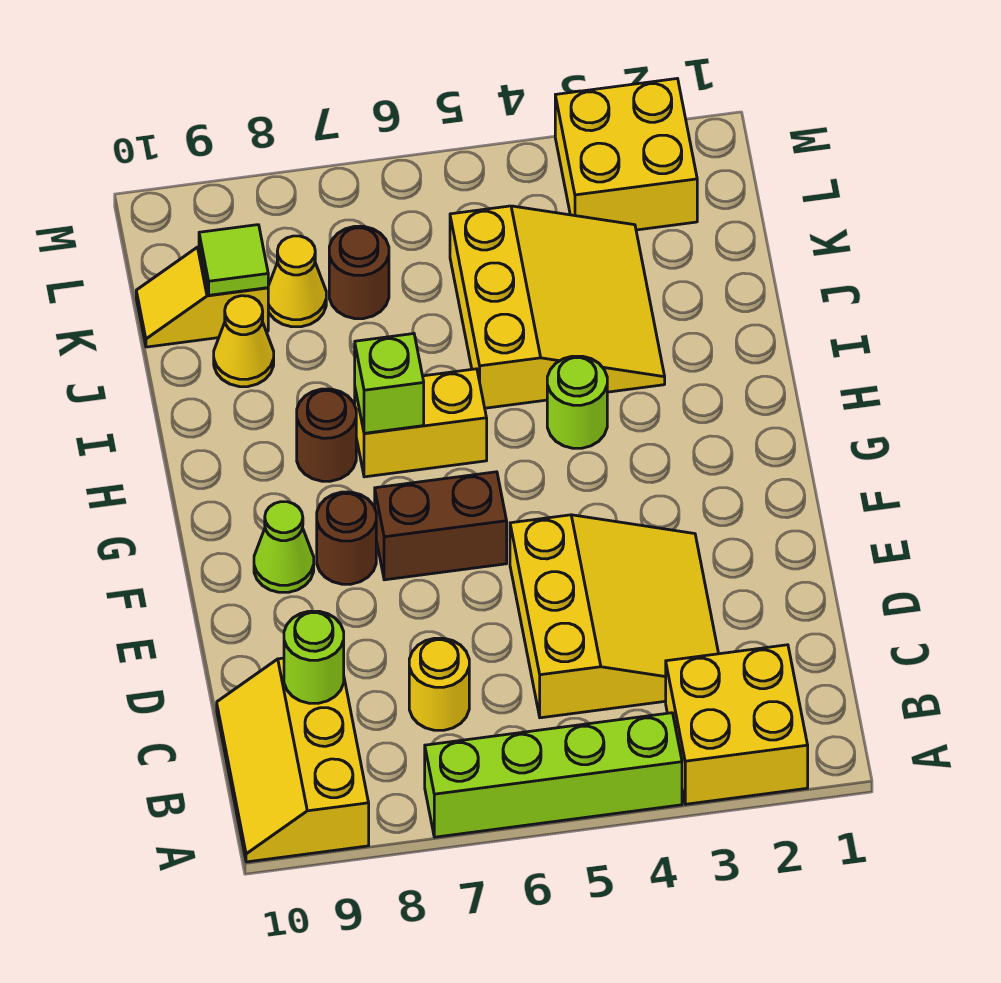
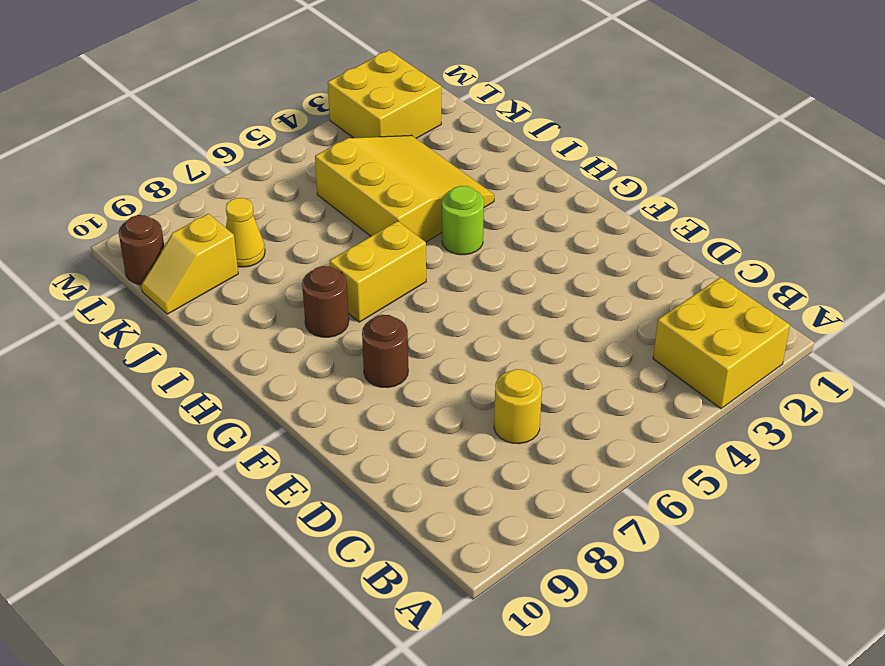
brown round brick L10 level 1 -> brown round brick K7 level 1
none -> lime brick A4:A7 level 1
none -> yellow slope A9:C10 level 1 top 9
none -> yellow slope C3:E5 level 1 top 5

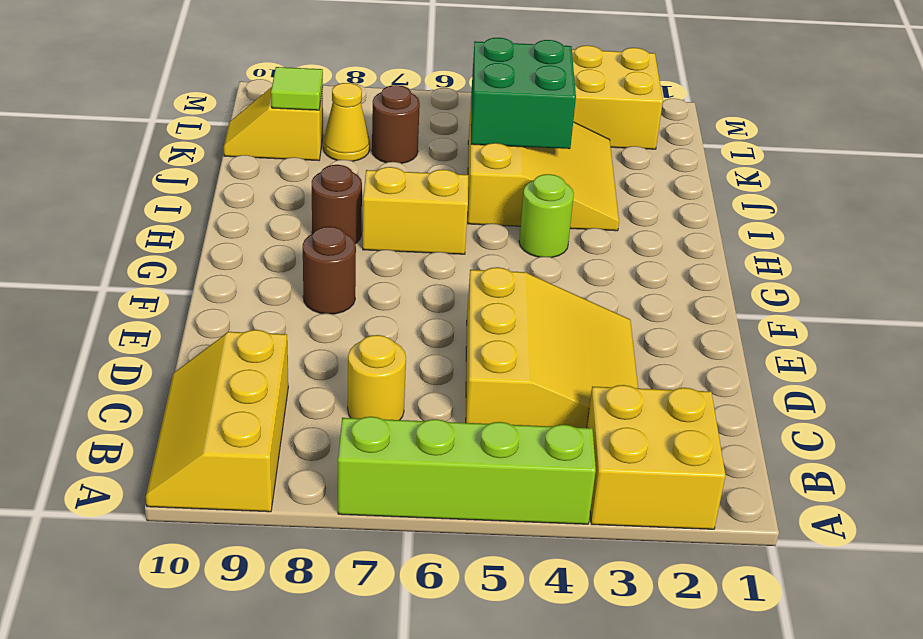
green brick J4:K5 level 2 -> none
none -> brown brick F6:F7 level 1
none -> lime cone F9 level 1
none -> yellow cone J9 level 1

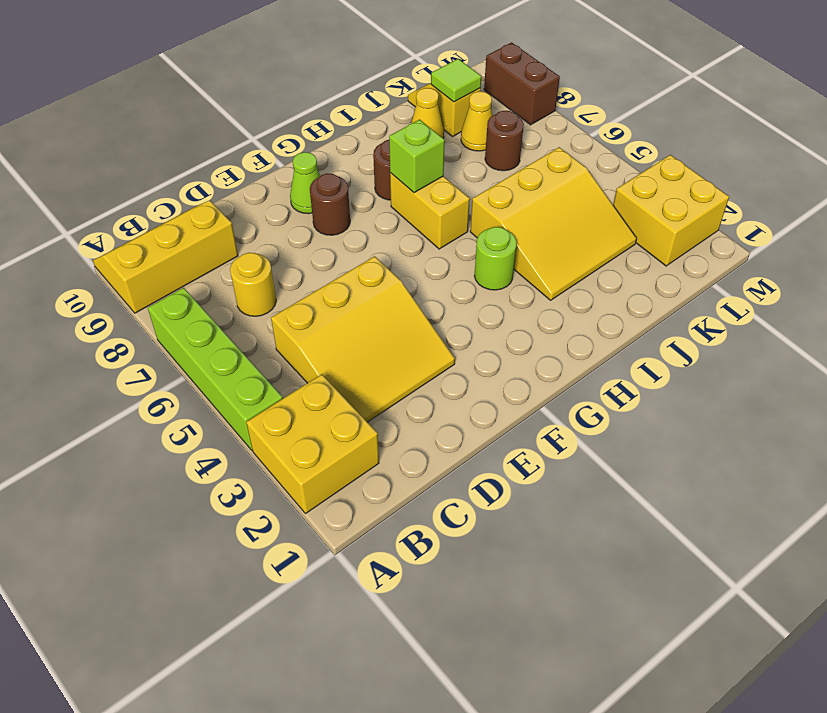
brown brick M8:M9 level 1 -> brown brick F6:F7 level 1
none -> lime round brick C9 level 2

